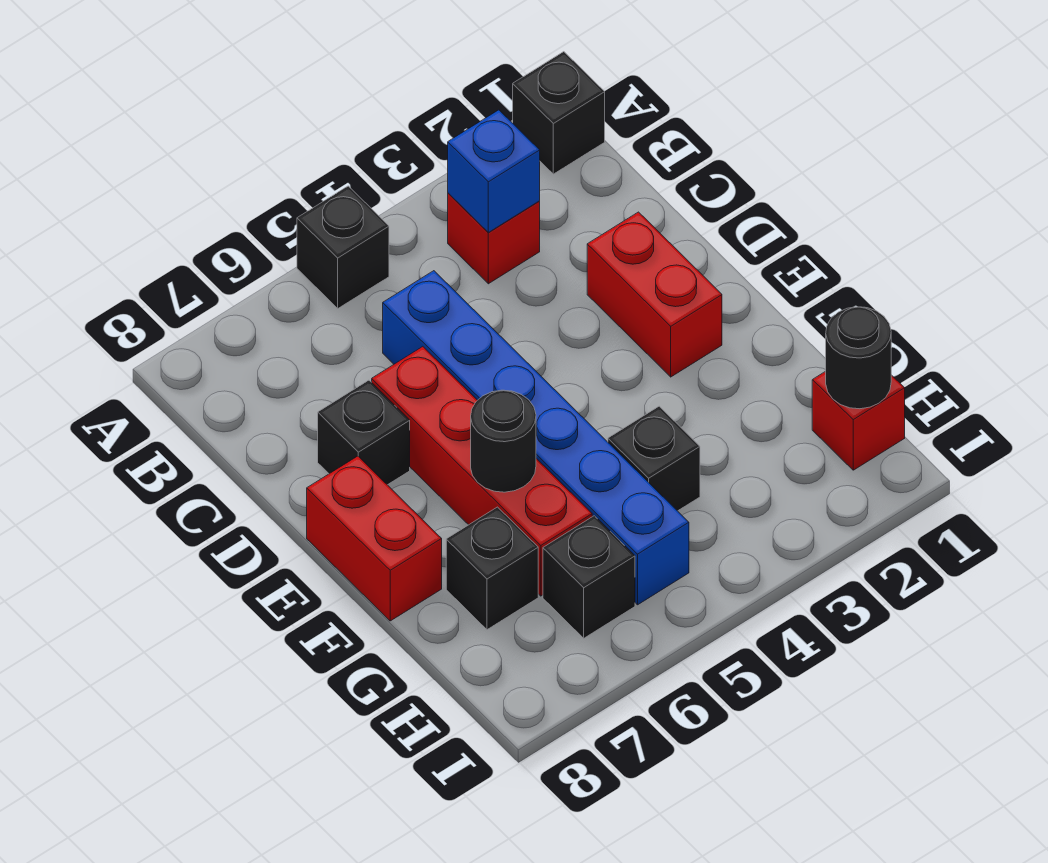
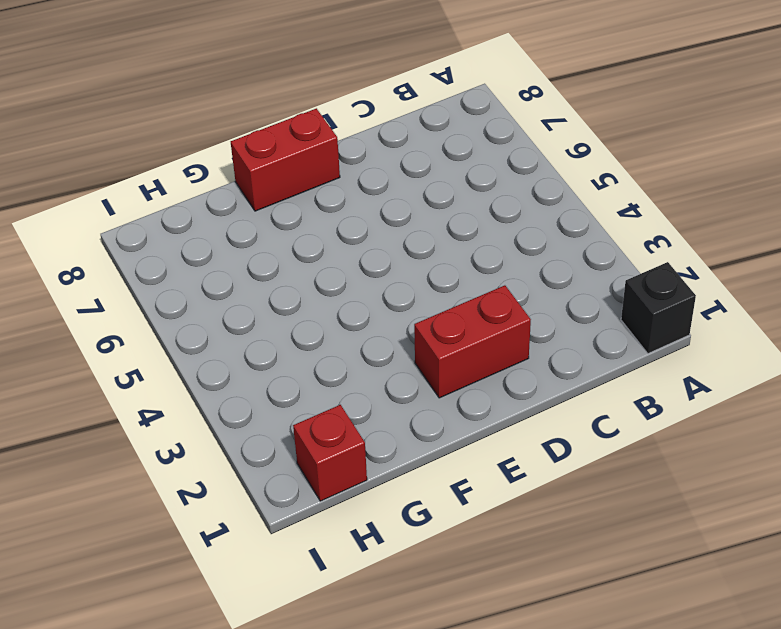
none -> black brick A5 level 1
none -> red brick B3 level 1
none -> blue brick C5:H5 level 1

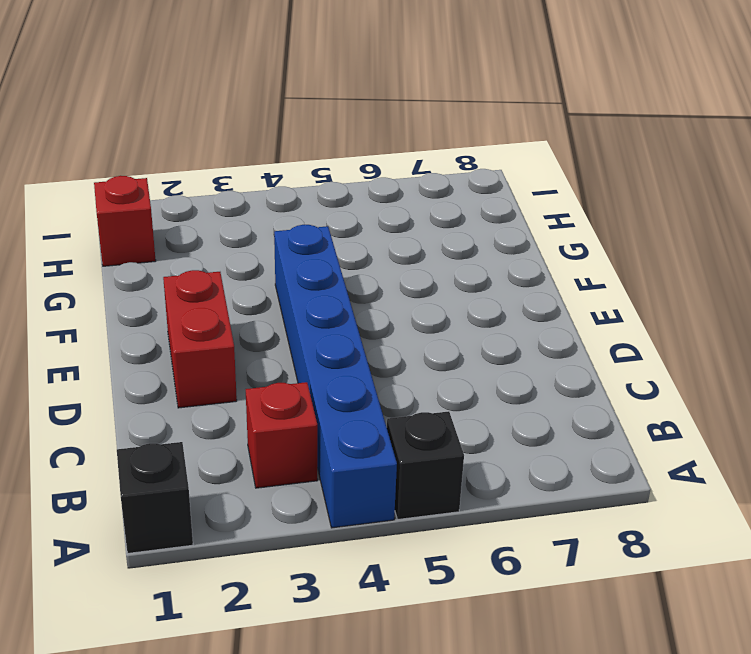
blue brick A4:F4 level 1 -> blue brick C5:H5 level 1
none -> red brick D6:G6 level 1
none -> black brick D7 level 1
none -> red brick E8:F8 level 1

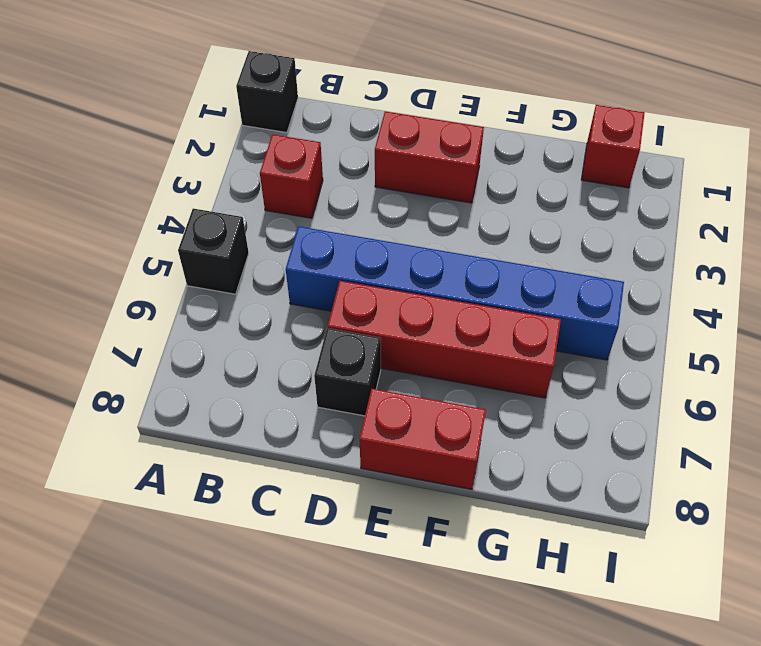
none -> black brick G4 level 1
none -> black brick G7 level 1
none -> black brick H6 level 1

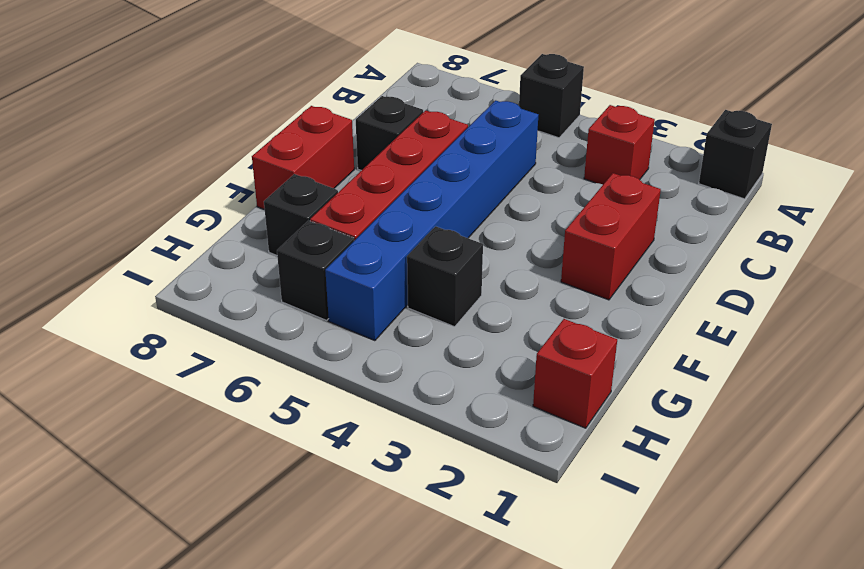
none -> blue brick B3 level 2
none -> black round brick F6 level 2
none -> black round brick H1 level 2

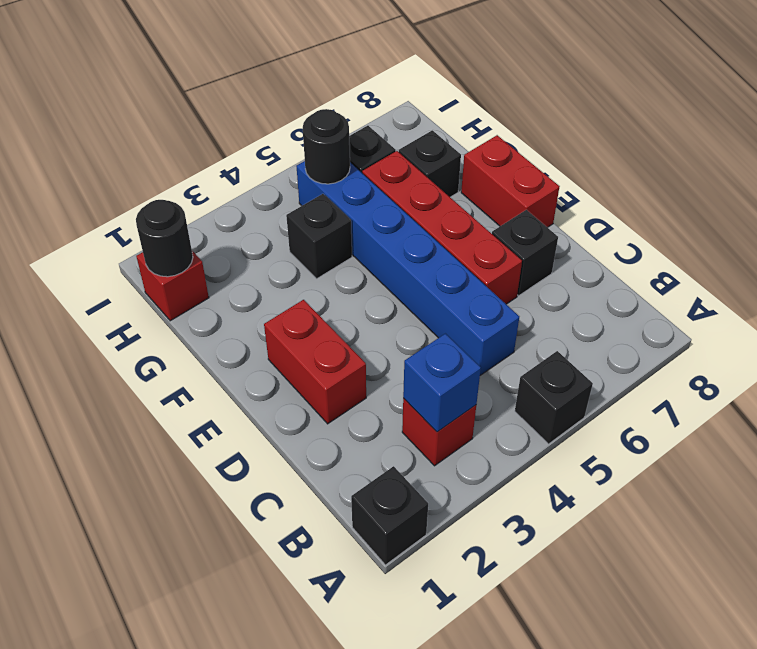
black round brick H5 level 2 -> black round brick F6 level 2

